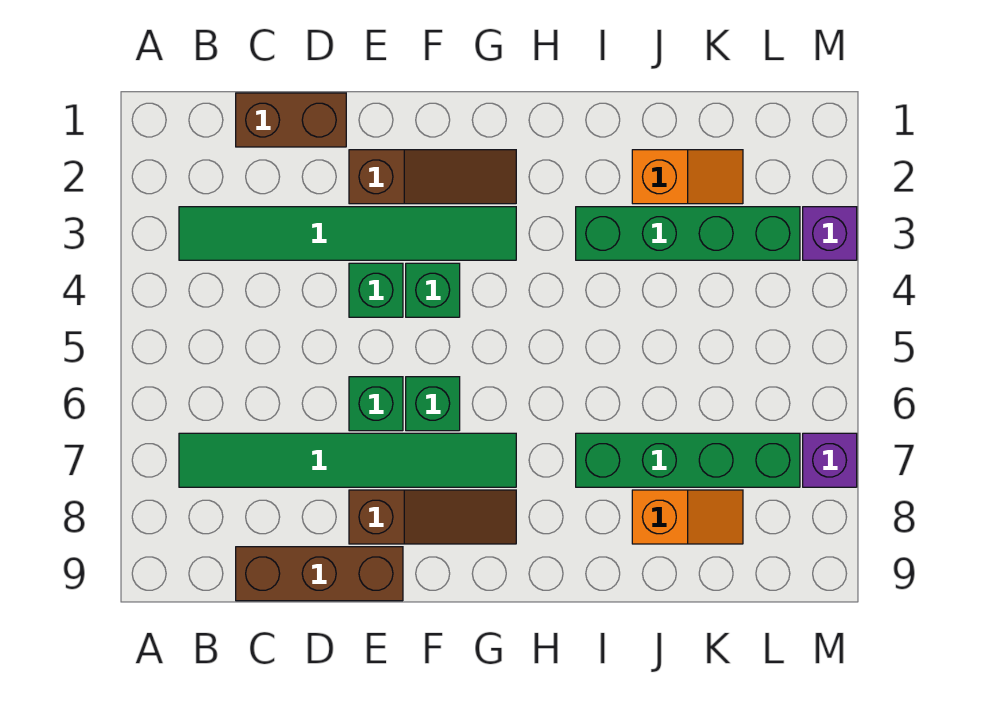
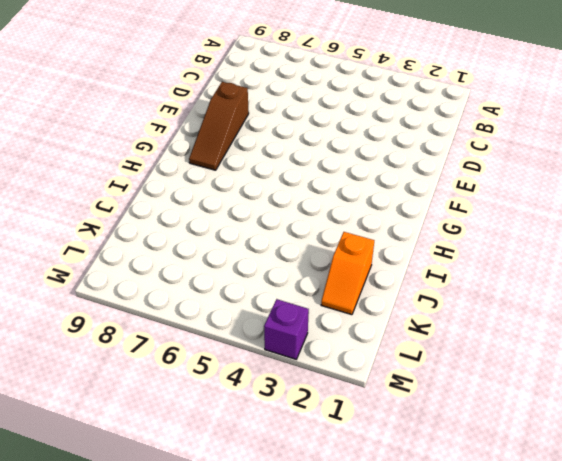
none -> green tile B3:G3 level 1
none -> green tile B7:G7 level 1
none -> brown brick C1:D1 level 1

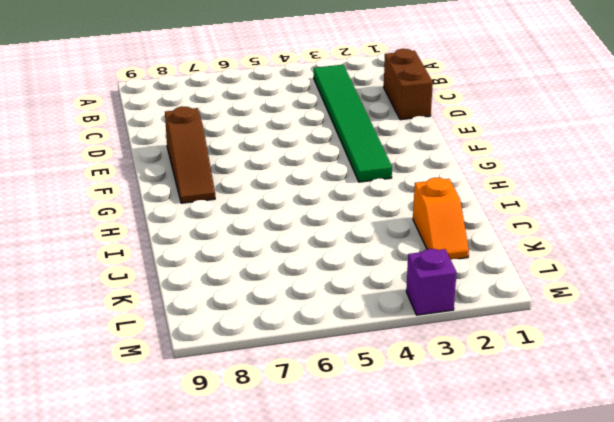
none -> green tile B7:G7 level 1
none -> brown brick C9:E9 level 1
none -> brown slope E2:G2 level 1 top E

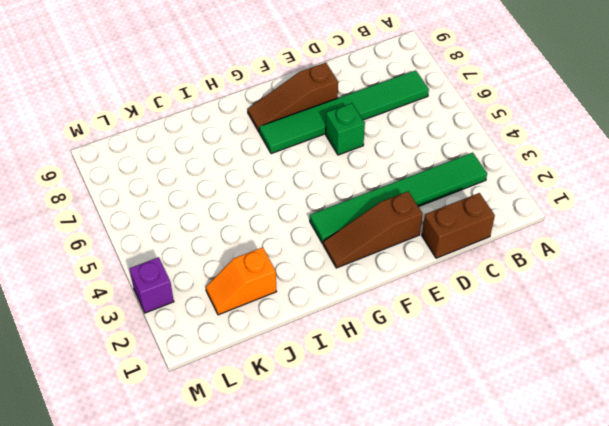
none -> brown brick C9:E9 level 1
none -> green brick E4 level 1
none -> green brick F4 level 1

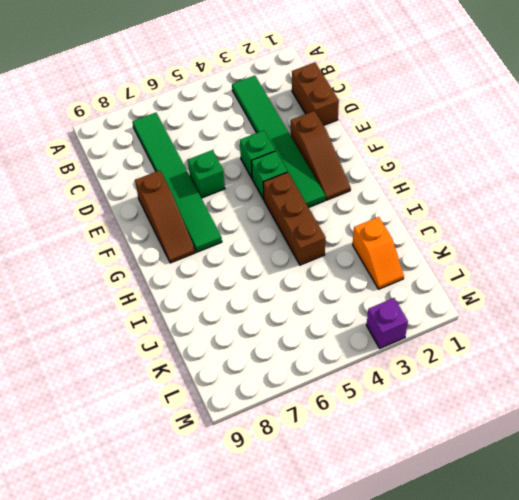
brown brick G4:I4 level 1 -> brown brick C9:E9 level 1
none -> green brick F6 level 1
none -> green brick I3:L3 level 1
none -> green brick I7:L7 level 1

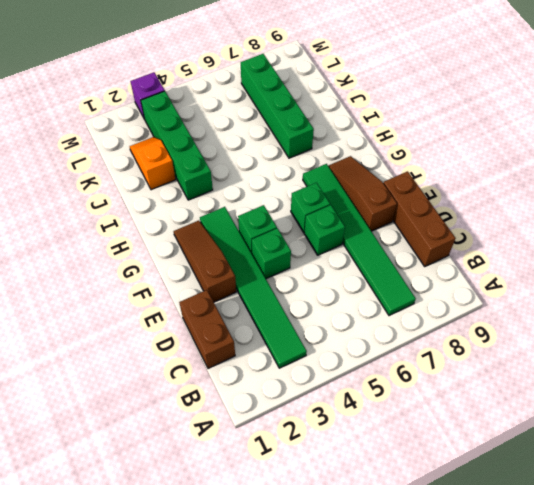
none -> orange slope J8:K8 level 1 top J
none -> purple brick M7 level 1

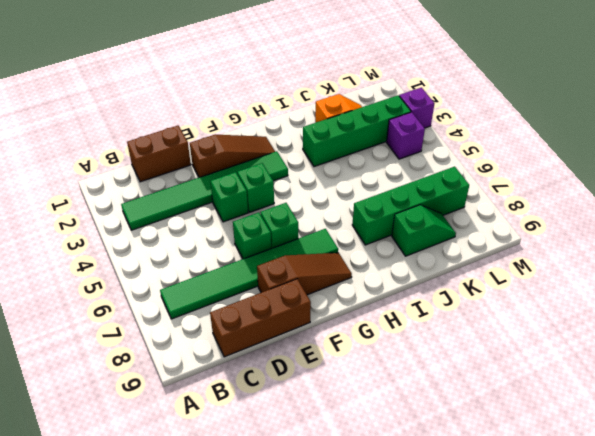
green slope J8:K8 level 1 top J -> orange slope J8:K8 level 1 top J
purple brick L4 level 1 -> purple brick M7 level 1

